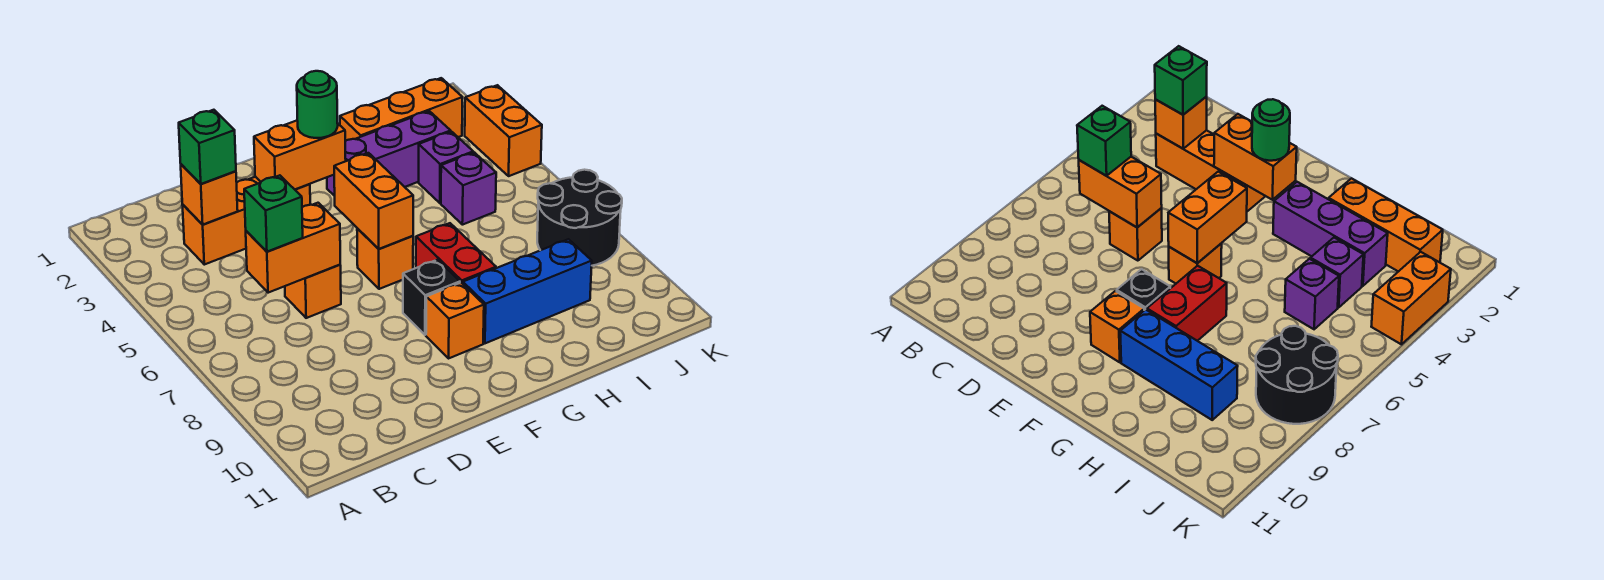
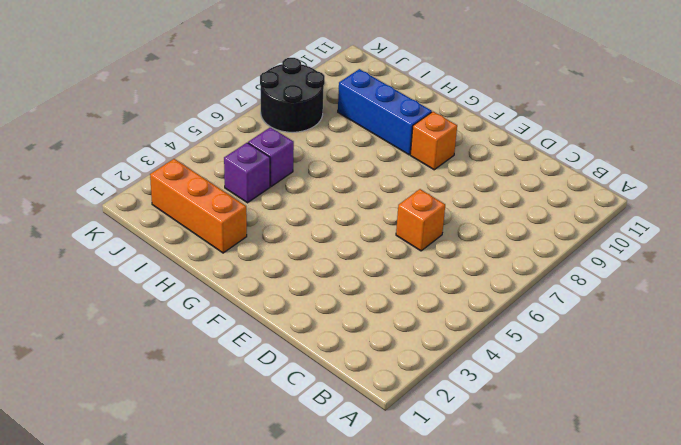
none -> orange brick C3:E3 level 1
none -> orange brick F6 level 1
none -> black brick F8 level 1

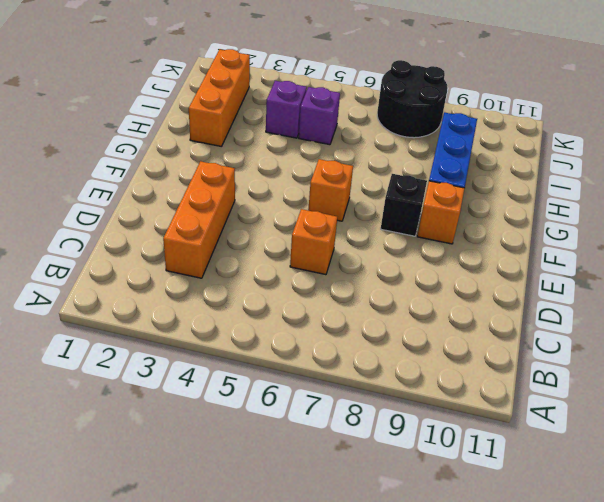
none -> purple brick G3:I3 level 1
none -> red brick G7:G8 level 1
none -> orange brick K3:K4 level 1

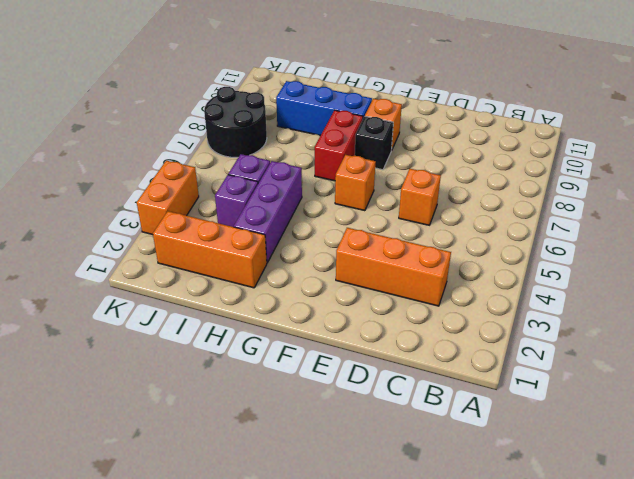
purple brick H3:H5 level 1 -> purple brick G3:I3 level 1
none -> orange brick C3 level 2
none -> orange brick C6:D6 level 2
none -> orange brick E3:F3 level 2

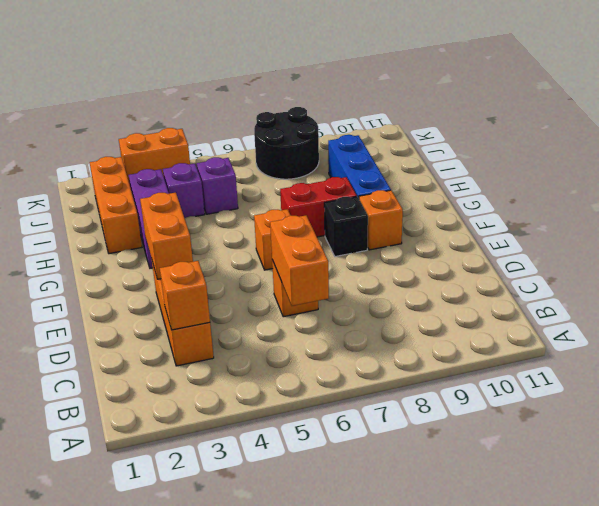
none -> orange brick F5:F6 level 2
none -> green brick C3 level 3
none -> green brick C6 level 3

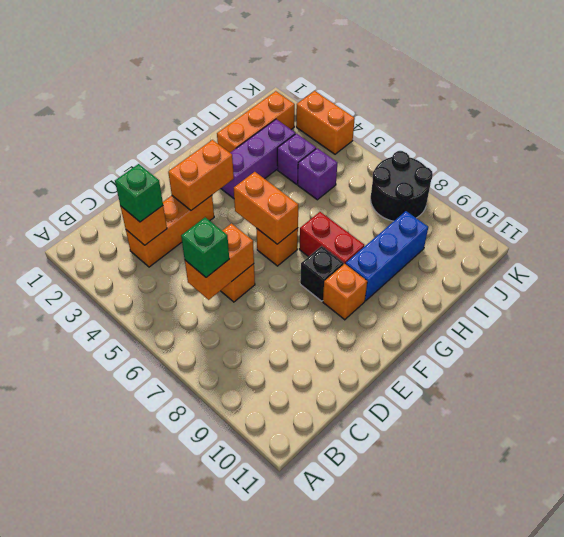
none -> green round brick F3 level 3

